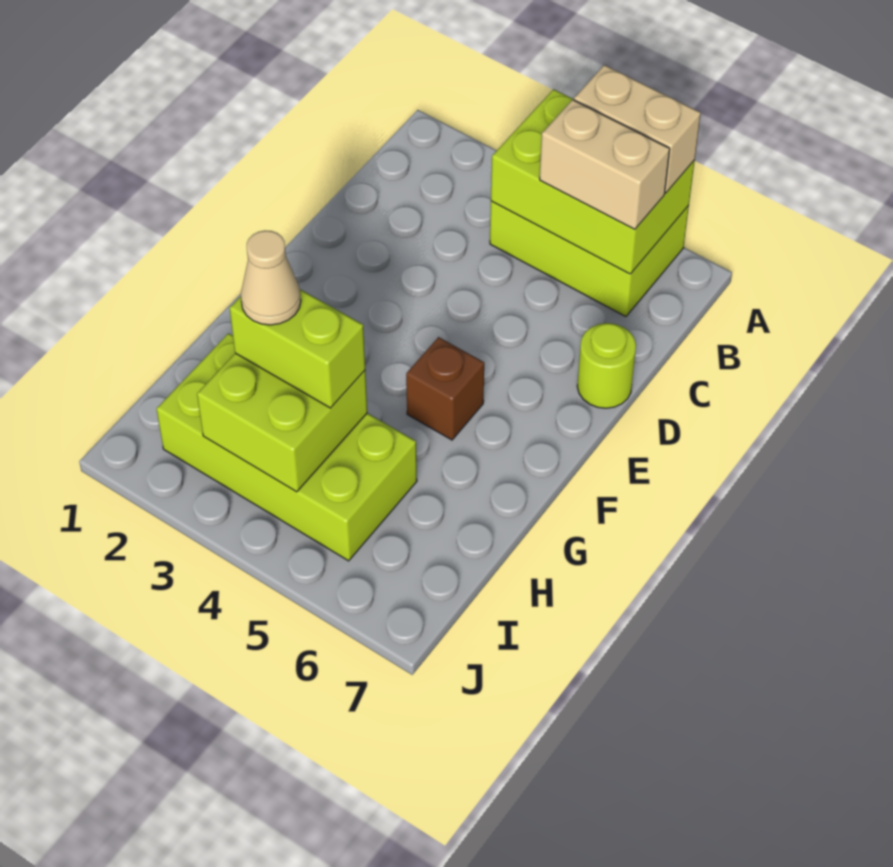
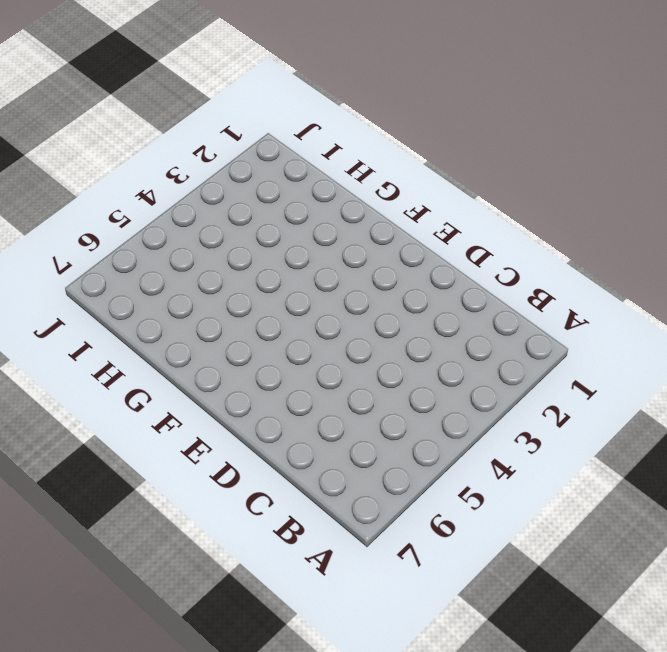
none -> lime brick A4:B6 level 1
none -> lime round brick D7 level 1

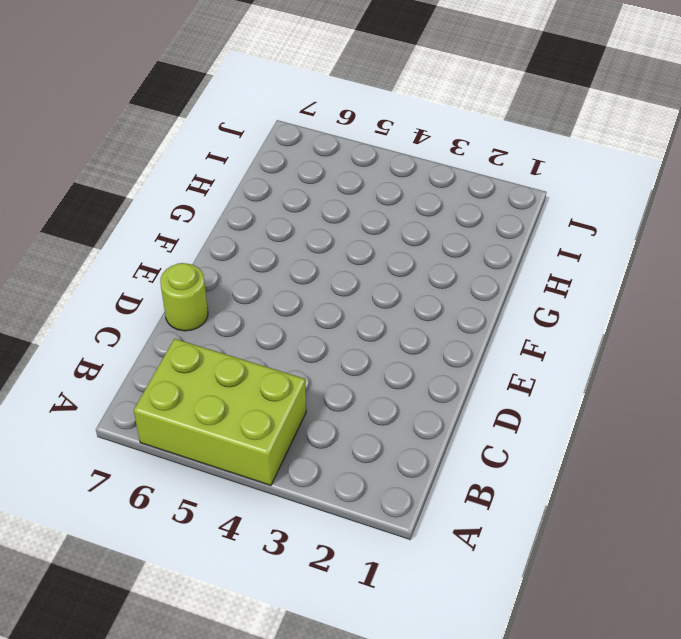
none -> brown brick F5 level 1
none -> lime brick H2:I5 level 1

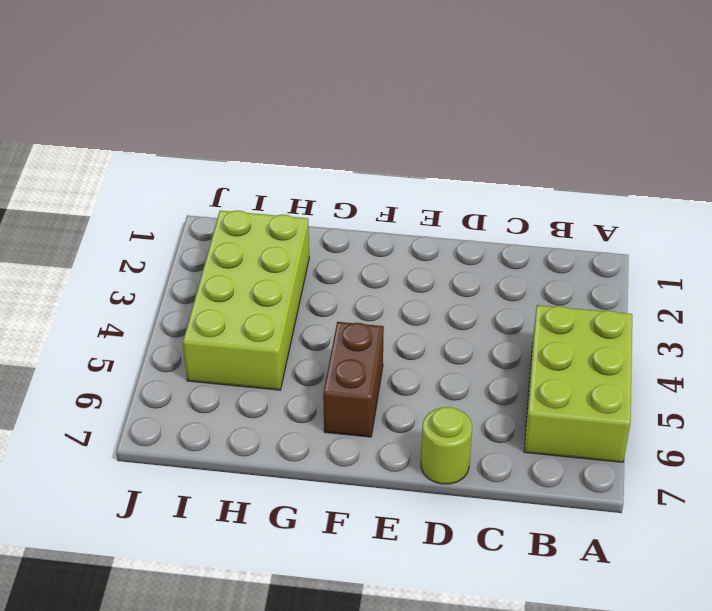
brown brick F5:F6 level 1 -> brown brick F5 level 1
none -> lime brick A4:B6 level 2
none -> lime brick H3:I4 level 2

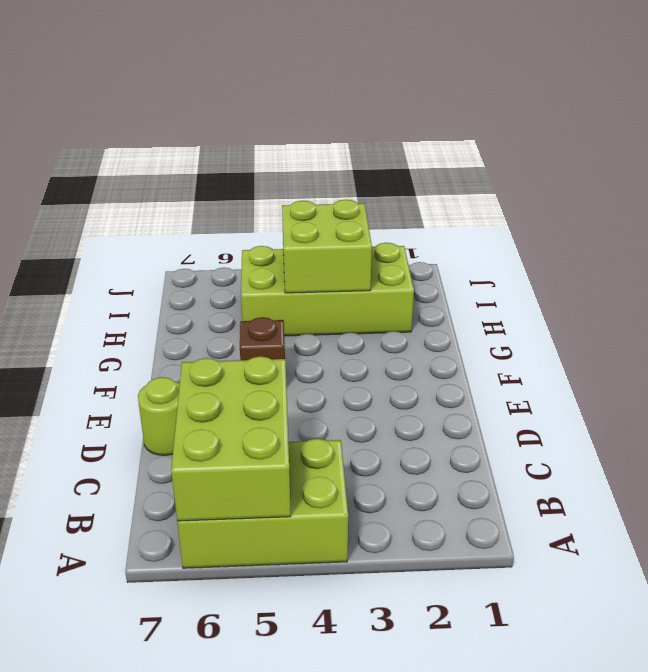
lime brick A5:C6 level 2 -> lime brick A4:B6 level 2
none -> tan brick A5:A6 level 3
none -> tan brick B5:B6 level 3

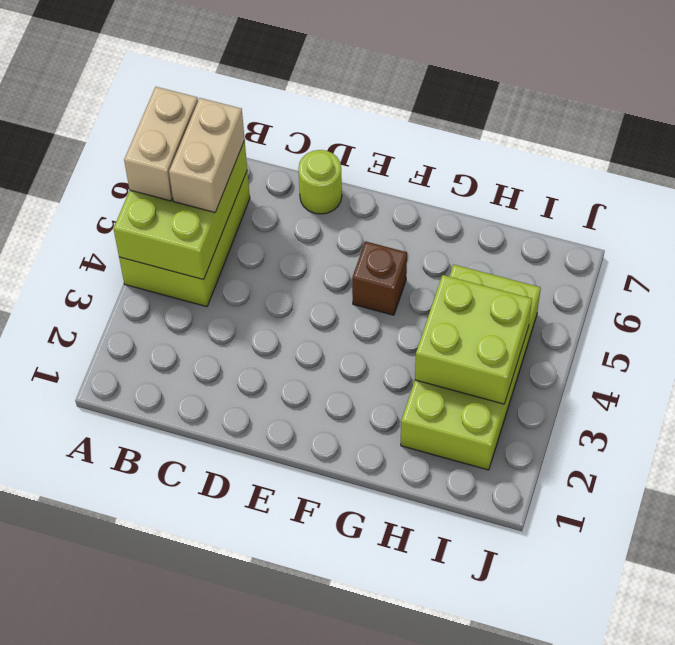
none -> lime brick H3:H4 level 3
none -> tan cone H3 level 4

